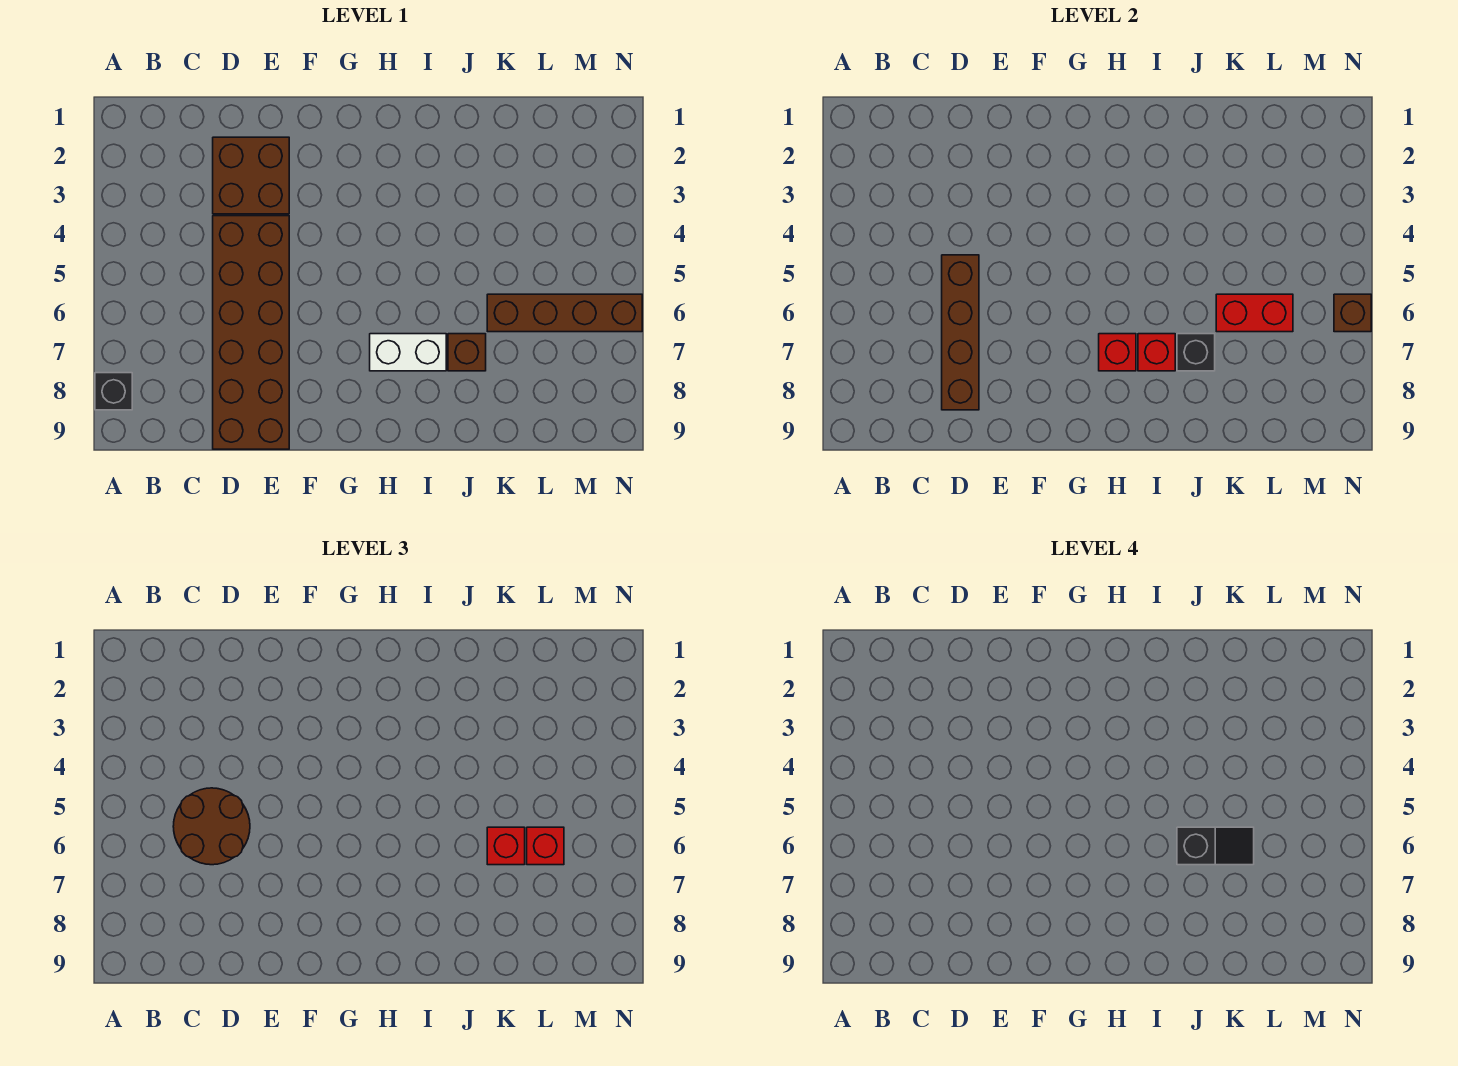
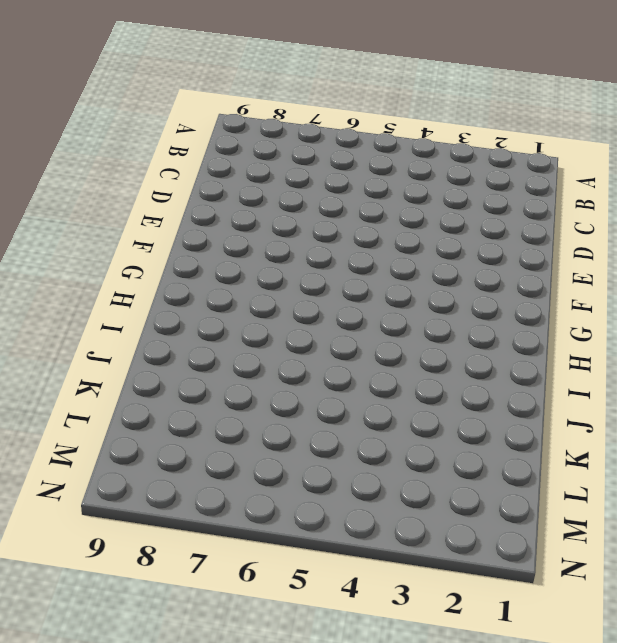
none -> black brick A8 level 1
none -> brown brick D2:E3 level 1
none -> brown brick D4:E9 level 1

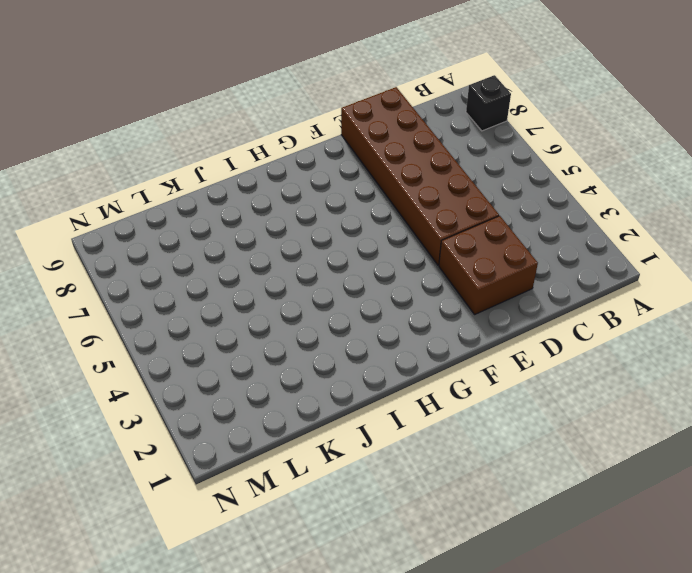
none -> white brick H7:I7 level 1
none -> brown brick J7 level 1
none -> brown brick K6:N6 level 1

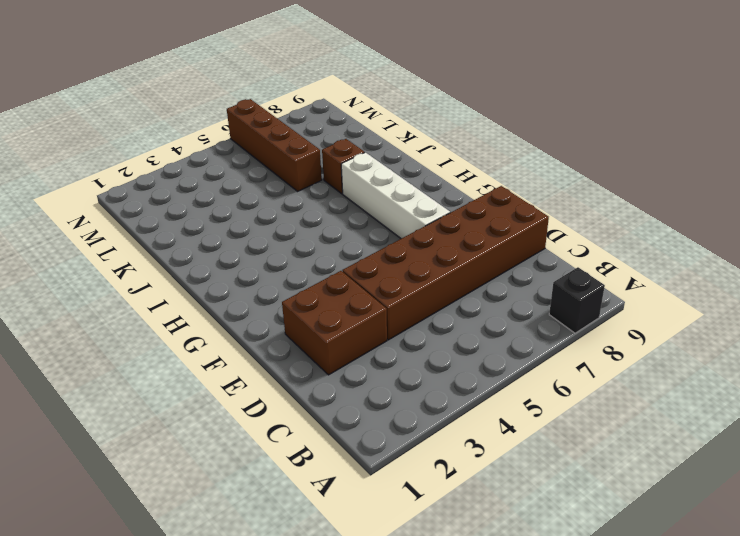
white brick F7:I7 level 1 -> white brick H7:I7 level 1
none -> brown brick D5:D8 level 2
none -> red brick H7 level 2
none -> red brick I7 level 2

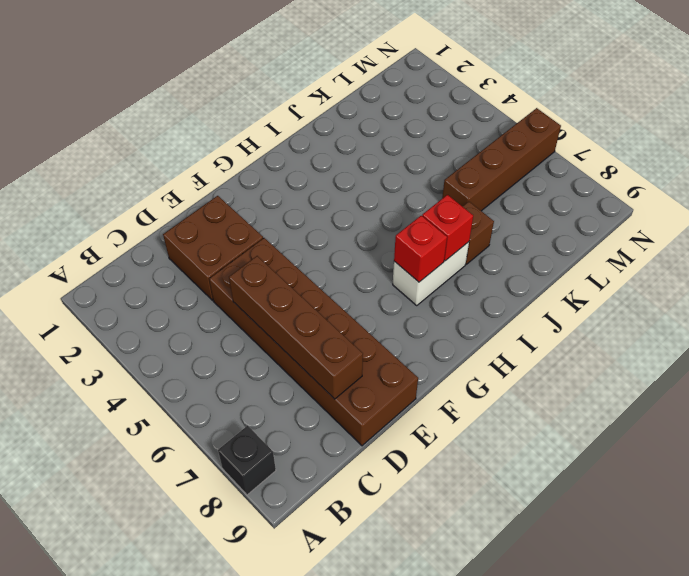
none -> black brick J7 level 2
none -> red brick K6:L6 level 2
none -> brown brick N6 level 2

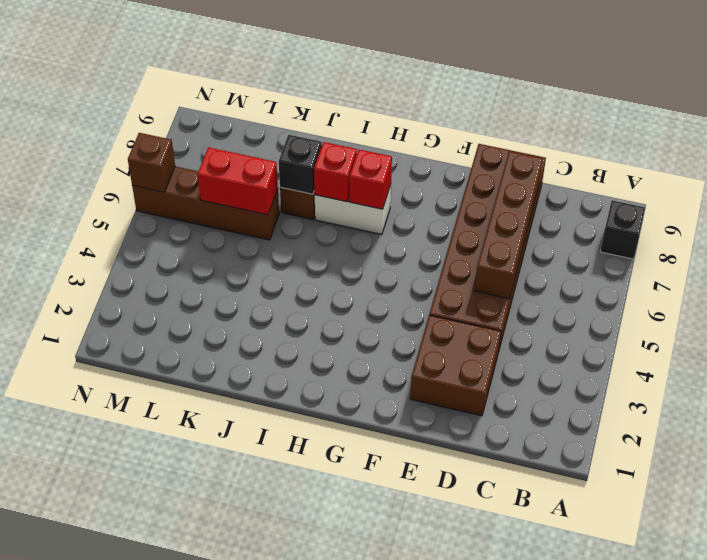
none -> brown round brick C5:D6 level 3
none -> red brick K6 level 3
none -> red brick L6 level 3

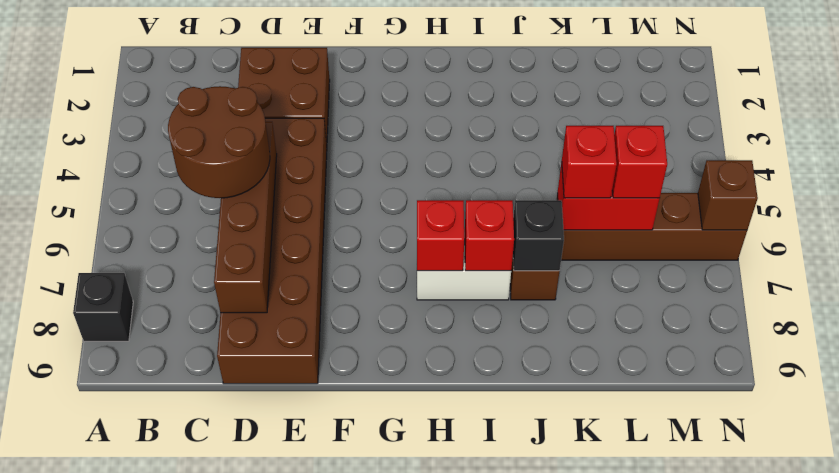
none -> black slope J6:K6 level 4 top J

